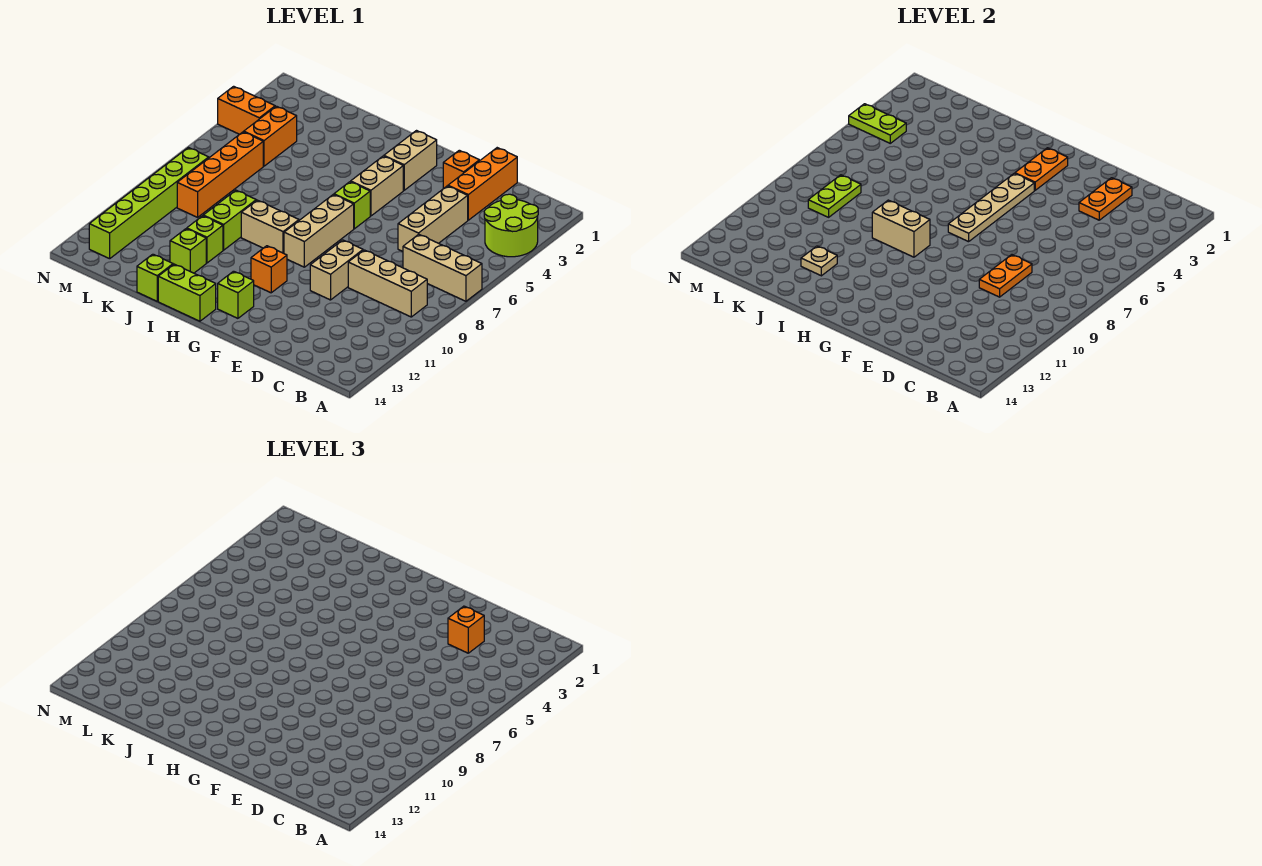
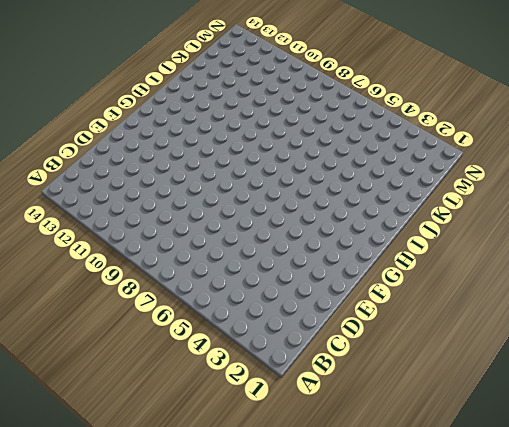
none -> lime round brick A3:B4 level 1
none -> tan brick A7:C7 level 1
none -> tan brick B9:D9 level 1
none -> orange brick D1:D3 level 1

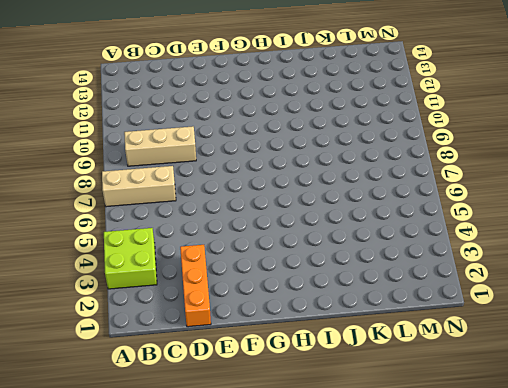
lime brick A3:B4 level 1 -> lime round brick A3:B4 level 1
none -> tan brick D4:D6 level 1
none -> orange brick E2 level 1
none -> tan brick E9:E10 level 1
none -> tan brick G2:G3 level 1

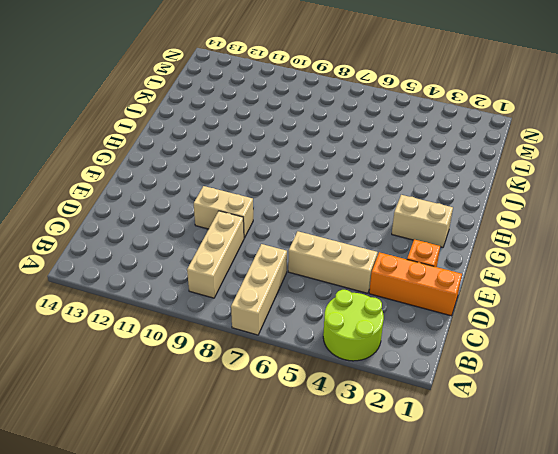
none -> tan brick G4:G5 level 1
none -> lime brick G6 level 1
none -> tan brick G7:G9 level 1
none -> orange brick G11 level 1

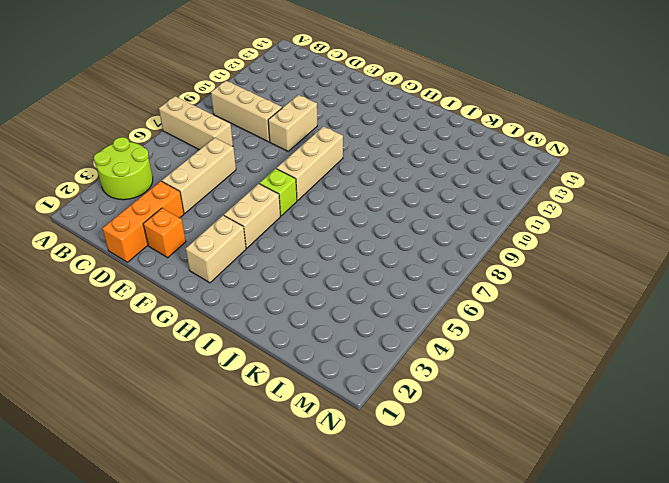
none -> orange brick G11 level 1
none -> lime brick G13 level 1
none -> tan brick H9:I9 level 1
none -> lime brick H14:I14 level 1

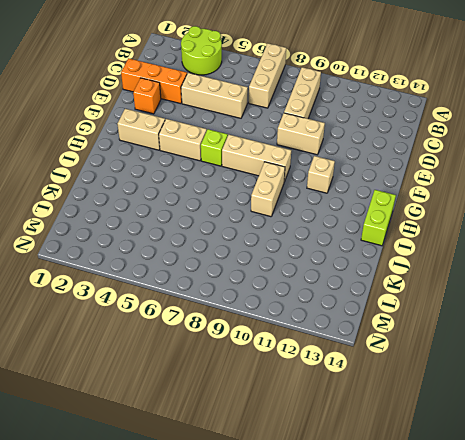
tan brick G11 level 1 -> orange brick G11 level 1
none -> lime brick G13 level 1
none -> lime brick J9:J10 level 1
none -> lime brick J11 level 1
none -> lime brick J12 level 1

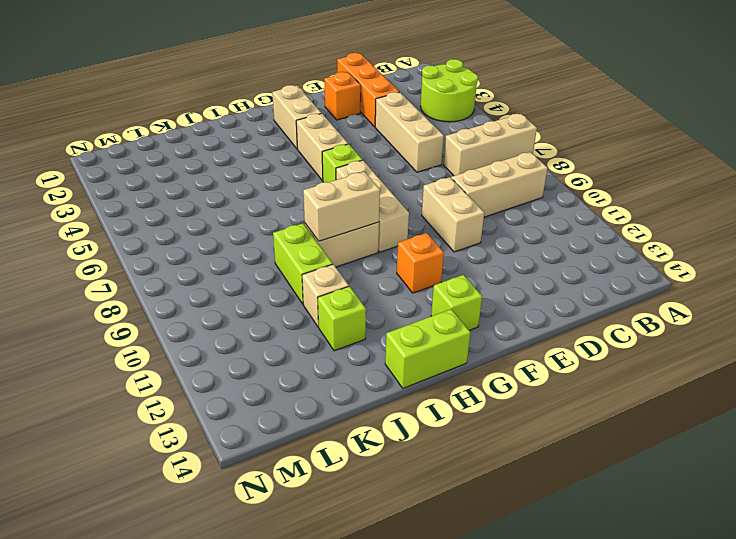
tan brick J11 level 1 -> lime brick J11 level 1
none -> lime brick J14 level 1
none -> orange brick L4:L5 level 1
none -> orange brick L6:L9 level 1
none -> orange brick M4:N4 level 1

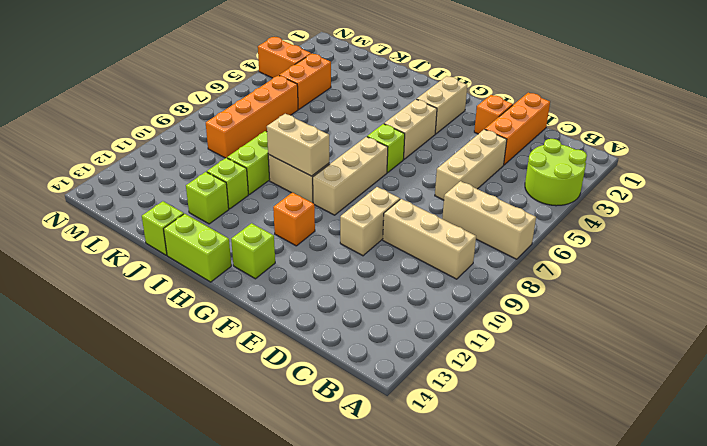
none -> lime brick M8:M13 level 1
none -> orange plate D2:D3 level 2
none -> orange plate D8:D9 level 2
none -> orange plate G2:G3 level 2

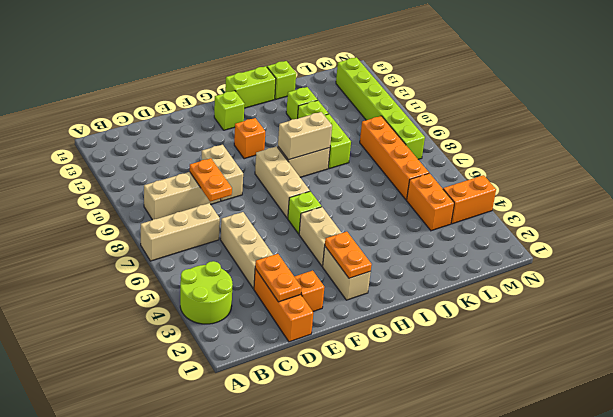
none -> tan plate G4:G7 level 2
none -> tan plate J12 level 2
none -> lime plate L8:L9 level 2
none -> lime plate M4:N4 level 2

